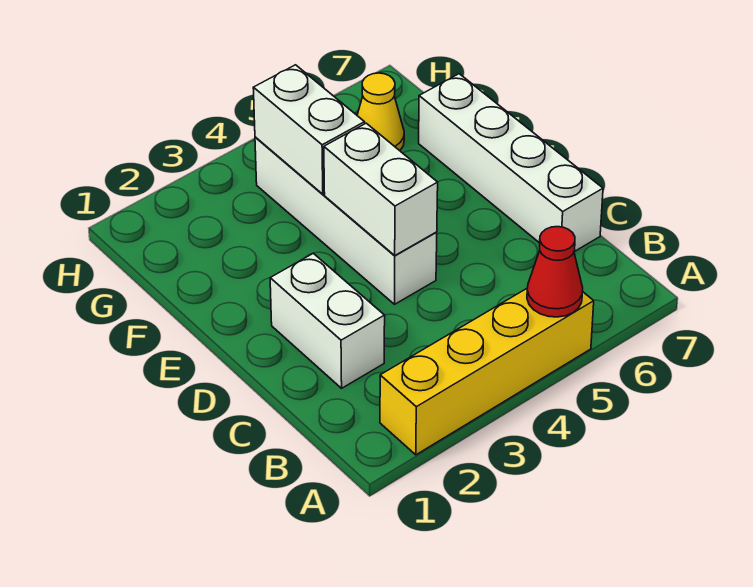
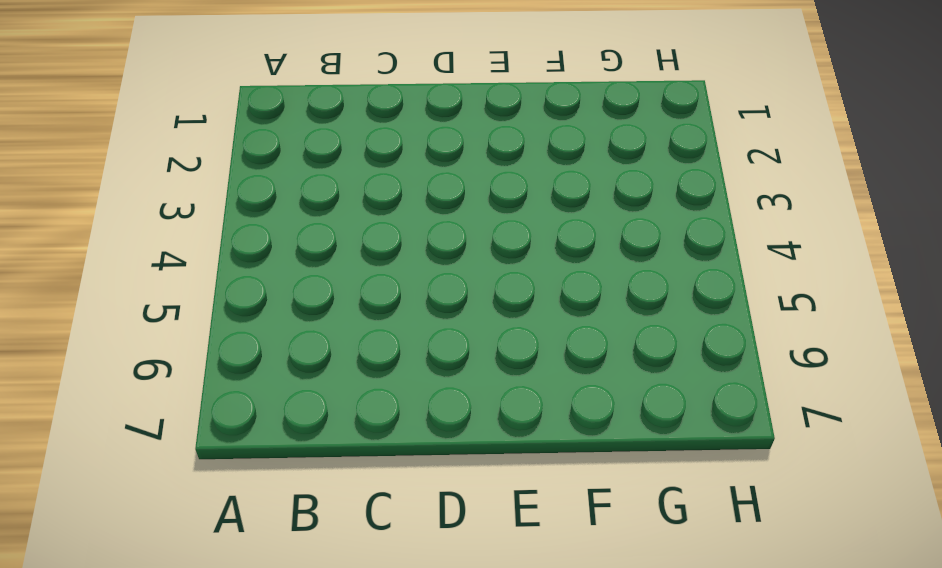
none -> yellow brick A2:A5 level 1
none -> white brick C2:D2 level 1

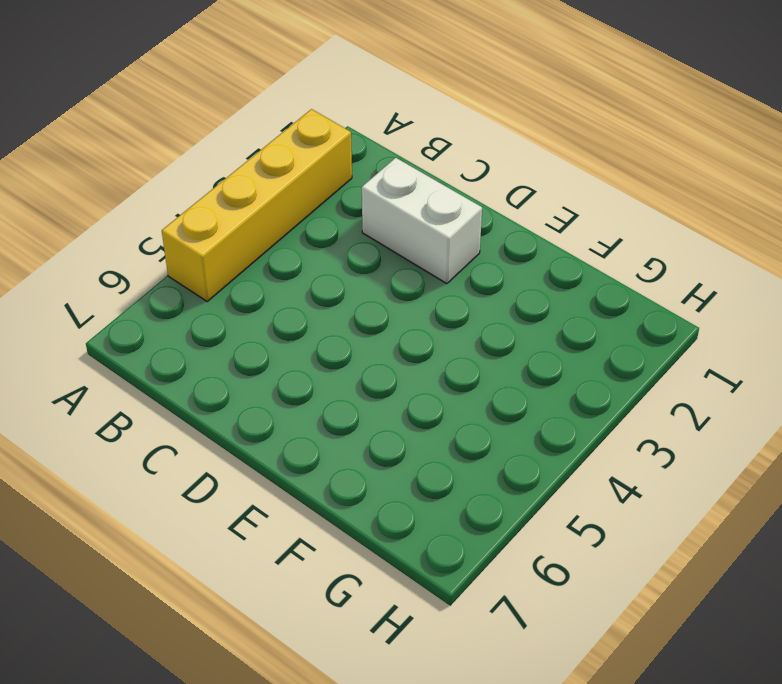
none -> white brick C7:F7 level 1
none -> white brick D4:G4 level 1

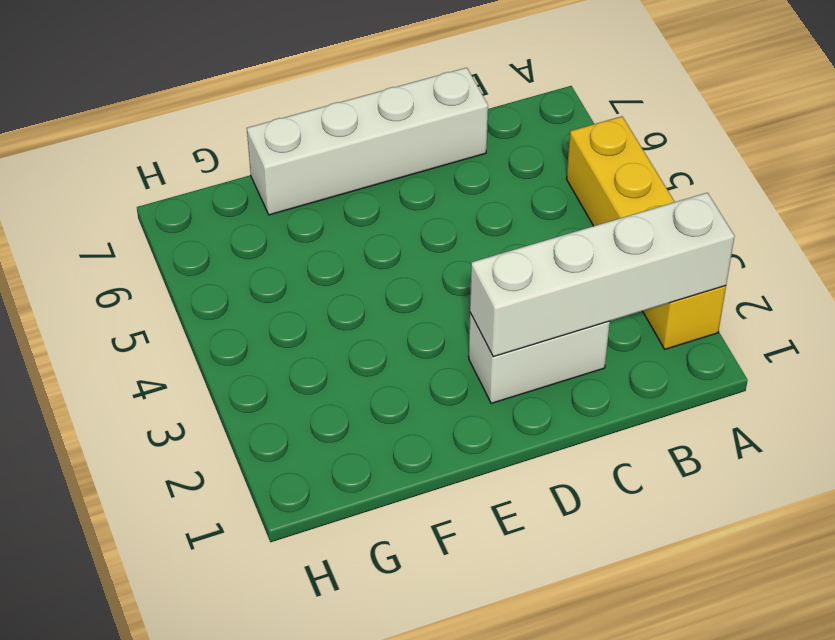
white brick A2:D2 level 2 -> white brick D4:G4 level 1
none -> yellow cone G6 level 1
none -> red cone A5 level 2

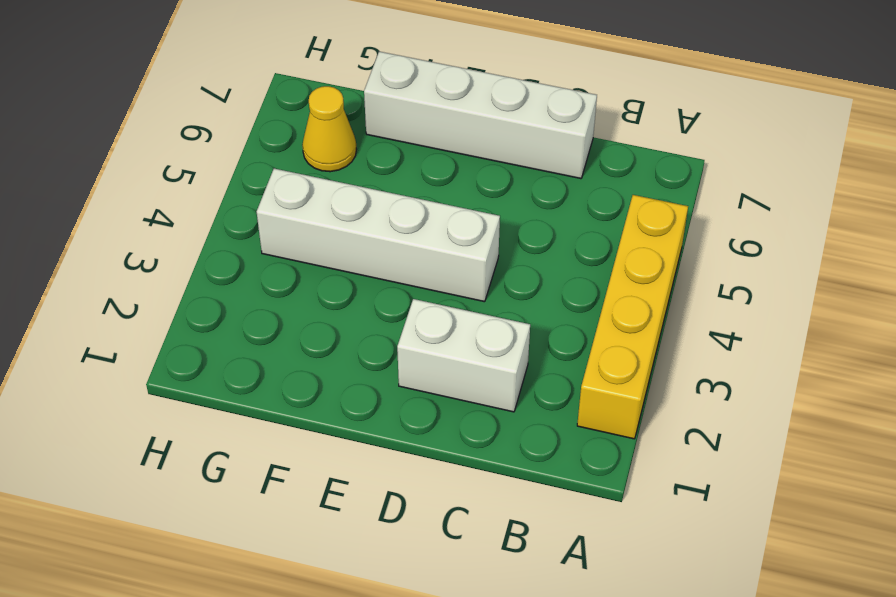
none -> red cone A5 level 2
none -> white brick D4:E4 level 2

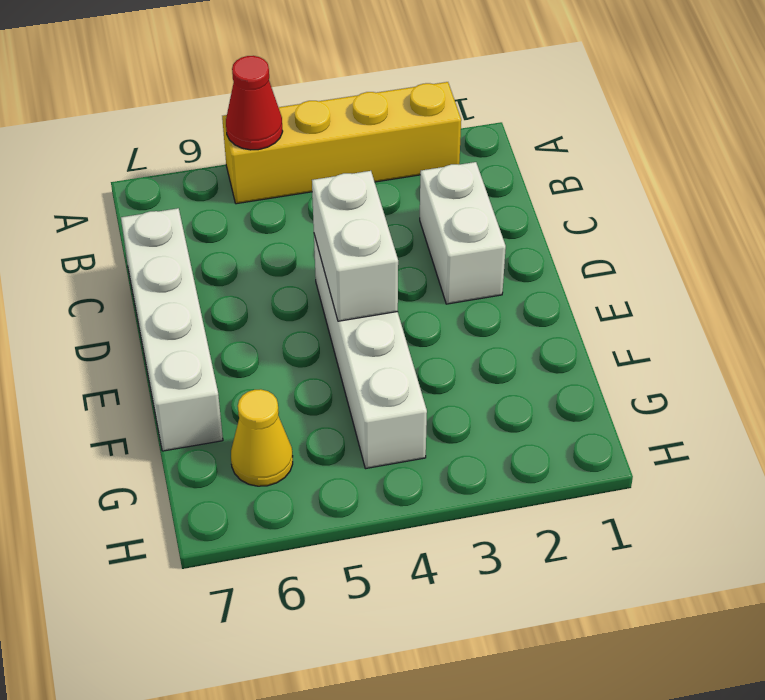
none -> white brick F4:G4 level 2

